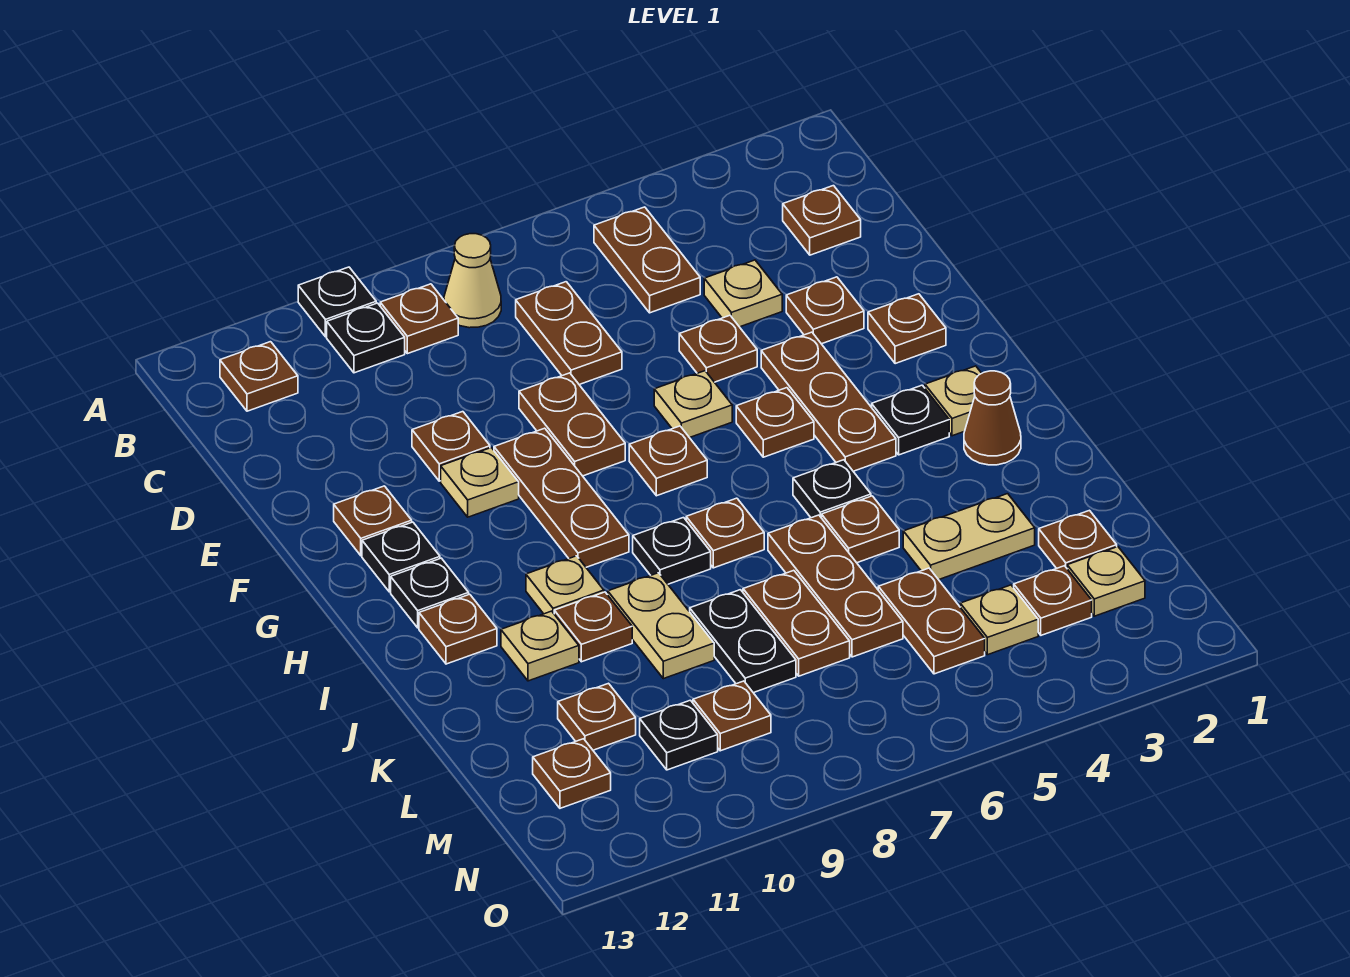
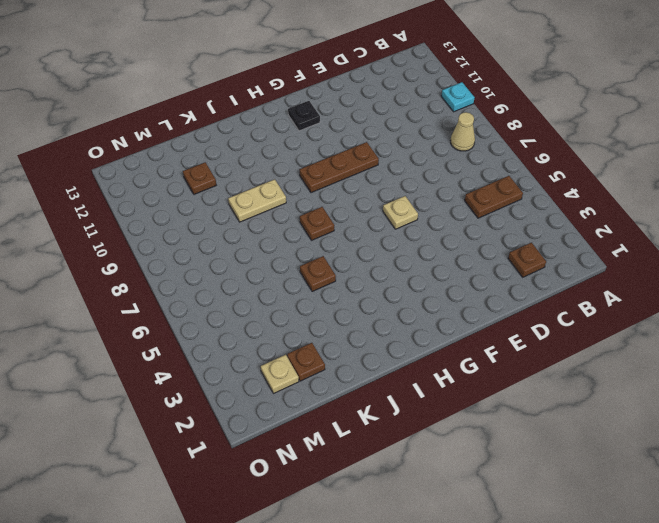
cyan plate A10 level 1 -> black plate A10 level 1
none -> brown plate B9 level 1
none -> black plate B10 level 1
none -> brown plate B12 level 1
none -> brown plate C7:D7 level 1

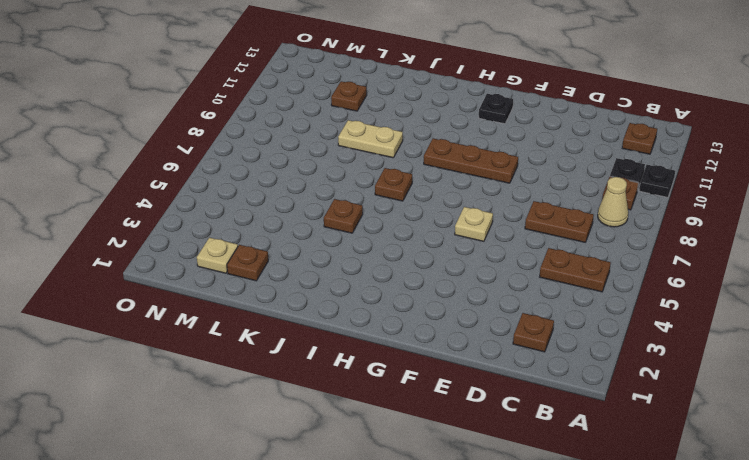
none -> tan plate D4 level 1
none -> brown plate E3 level 1
none -> brown plate E5 level 1
none -> brown plate E8:F8 level 1

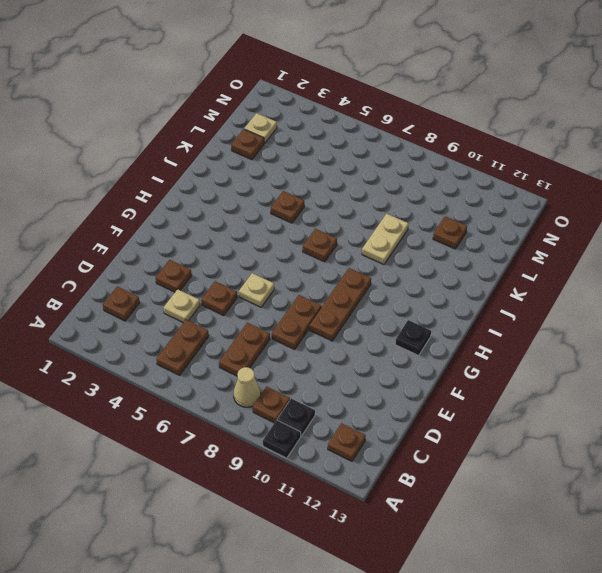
none -> brown plate E10 level 1
none -> brown plate F2 level 1
none -> brown plate F4:H4 level 1
none -> tan plate F10 level 1

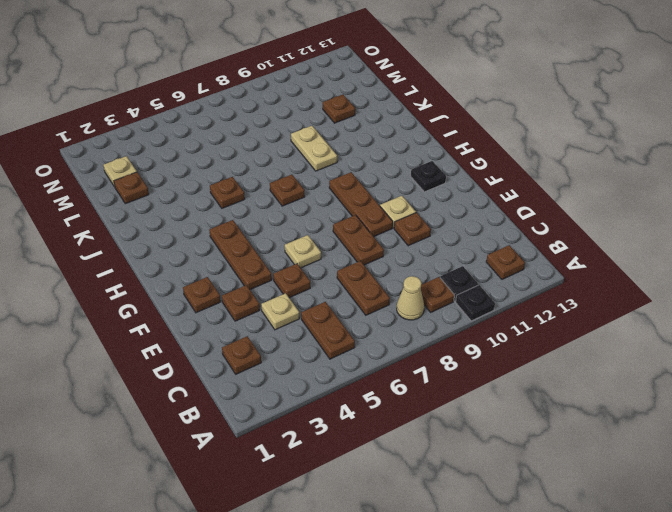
none -> brown plate F12 level 1
none -> brown plate G5 level 1
none -> brown plate G7 level 1
none -> tan plate H2 level 1

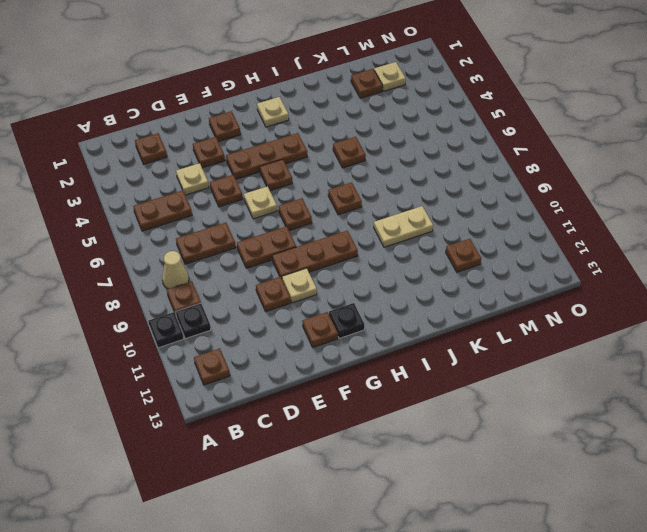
none -> black plate H3 level 1
none -> black plate H12 level 1
none -> brown cone I2 level 1
none -> black plate I5 level 1

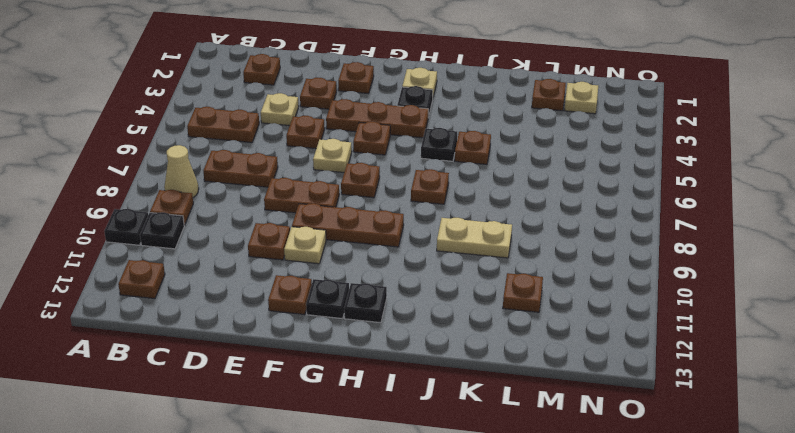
none -> brown cone I2 level 1
none -> black plate I8 level 1
none -> tan plate I10 level 1
none -> brown plate I12 level 1

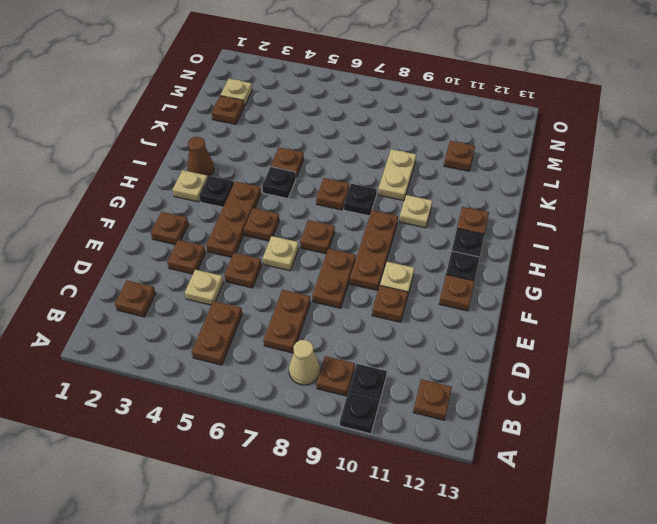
none -> brown plate J6:L6 level 1
none -> brown plate J10 level 1
none -> tan plate J11 level 1
none -> tan plate K3:K4 level 1

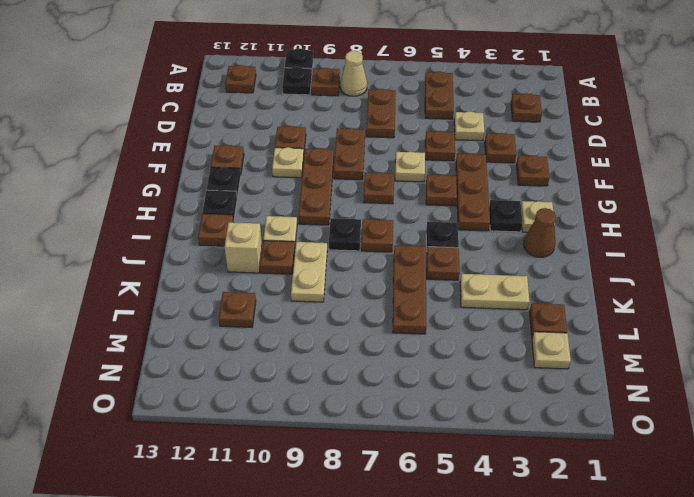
tan brick J11 level 1 -> tan plate J11 level 1
none -> brown plate K7:L7 level 1
none -> black plate K8:L8 level 1
none -> brown plate L5:M5 level 1
none -> brown plate M3 level 1

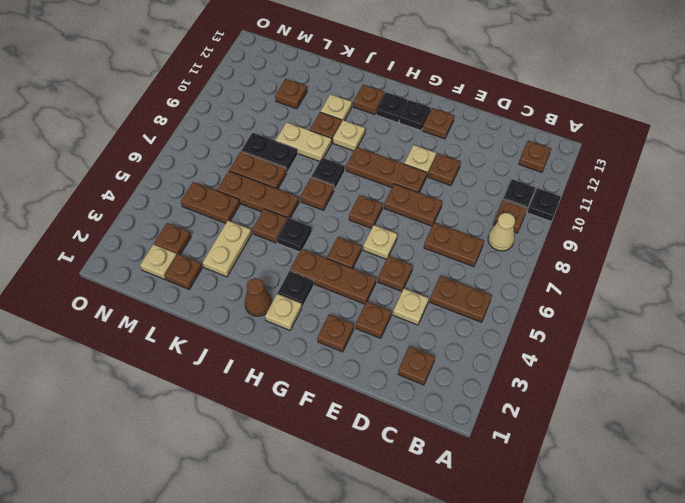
none -> tan plate M4 level 1
none -> brown plate M9 level 1
none -> black plate M10 level 1
none -> brown plate M12 level 1

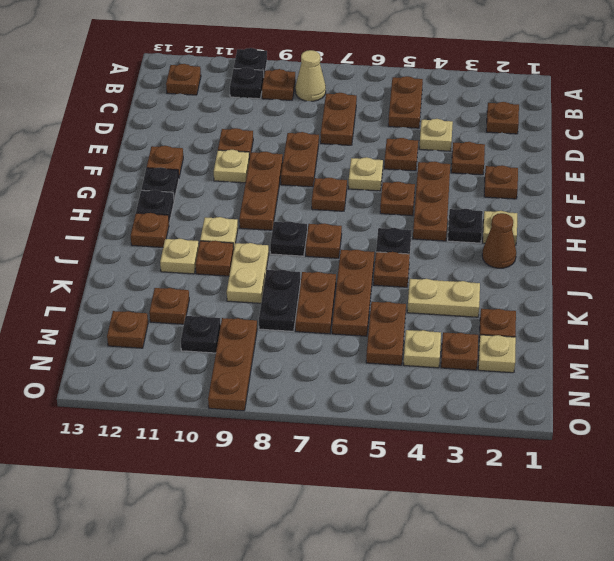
brown plate M9:O9 level 1 -> brown plate M9 level 1

